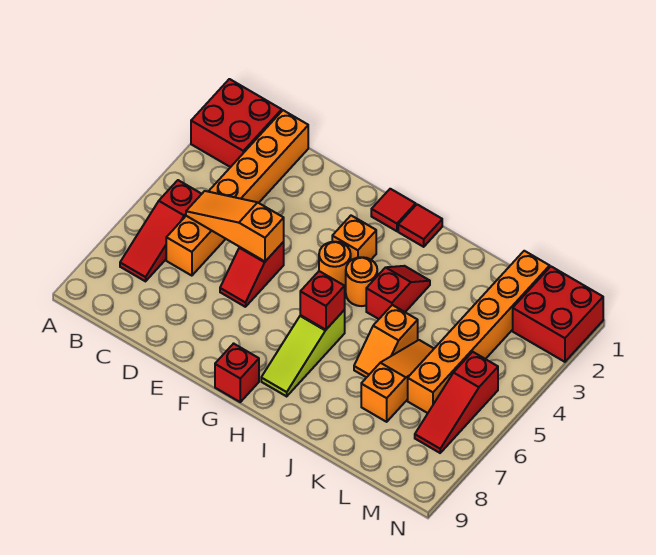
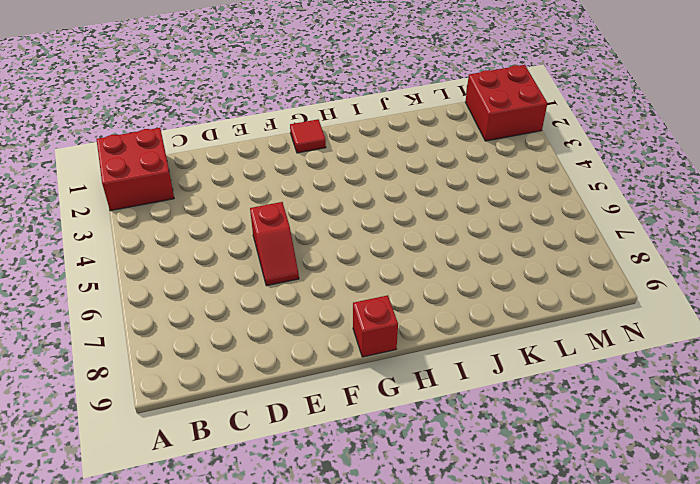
none -> red slope B5:B7 level 1 top 5
none -> orange brick C1:C6 level 1
none -> orange brick G3 level 1

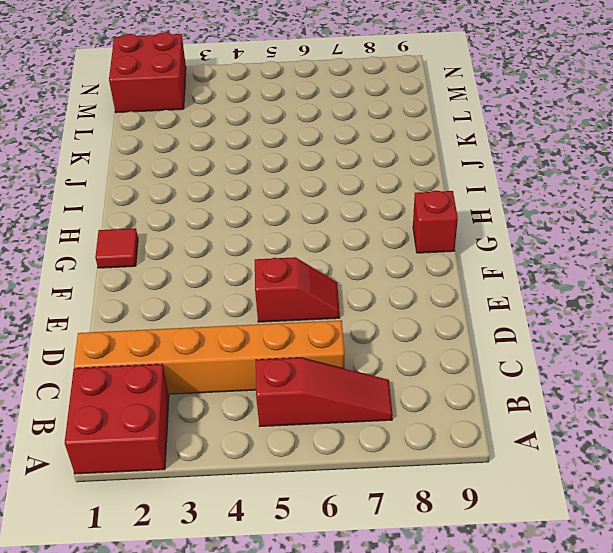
none -> orange brick G3 level 1
none -> orange round brick G4 level 1
none -> red tile H1 level 1

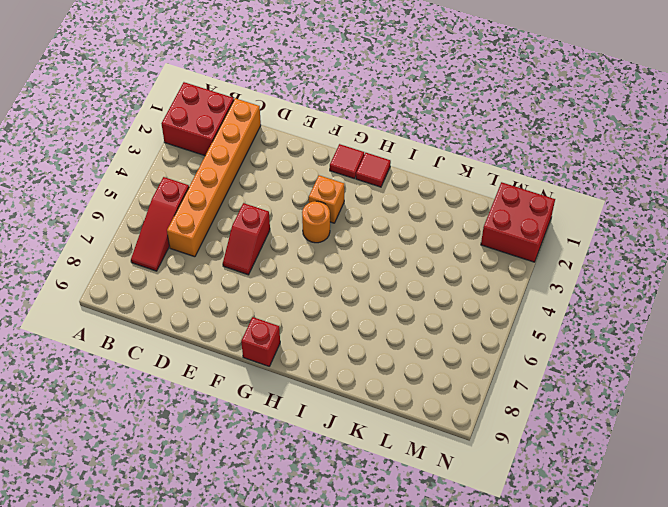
none -> orange round brick H4 level 1
none -> lime slope H6:H8 level 1 top 6
none -> red slope I3:I4 level 1 top 4

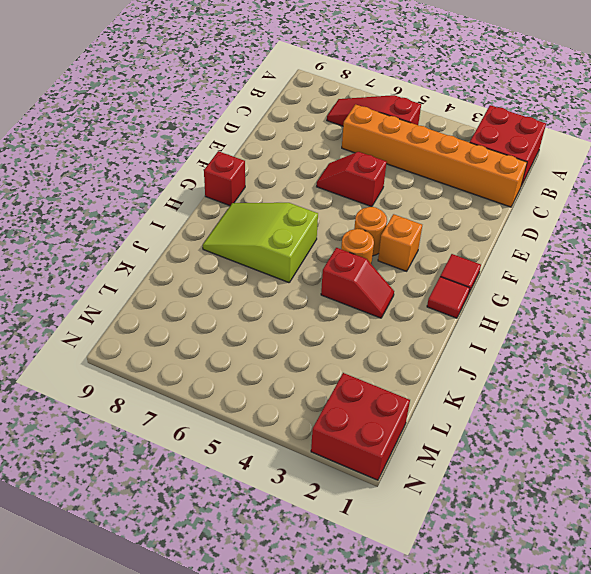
lime slope H6:I8 level 1 top 6 -> lime slope H6:H8 level 1 top 6
none -> orange slope J5:J6 level 1 top 5
none -> orange slope K5:K7 level 1 top 7
none -> orange brick L1:L6 level 1

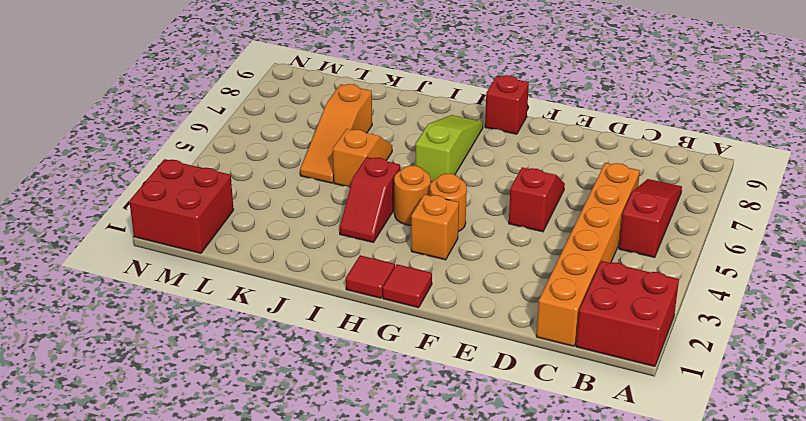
none -> orange brick L1:L6 level 1
none -> red slope M5:M7 level 1 top 5
none -> orange slope C5:E5 level 2 top E

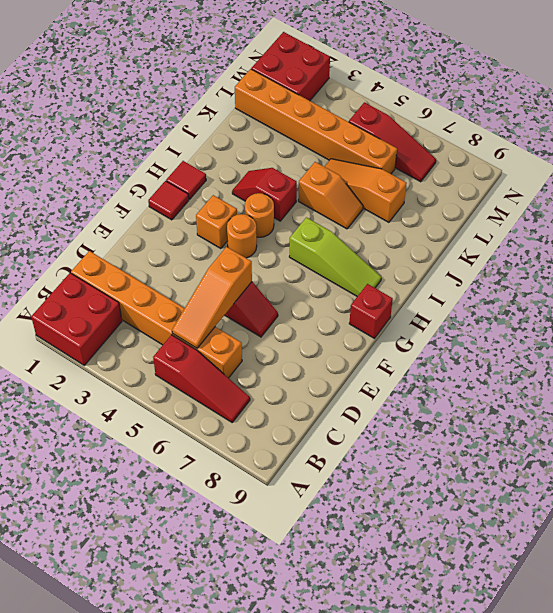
none -> red brick H6 level 2

